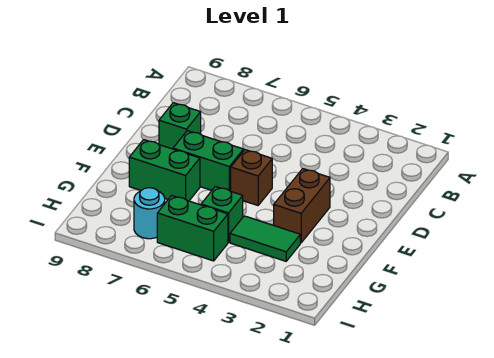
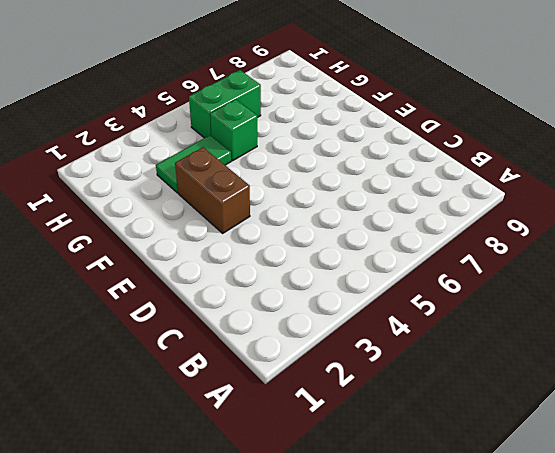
none -> green brick D8 level 1
none -> brown brick E5 level 1

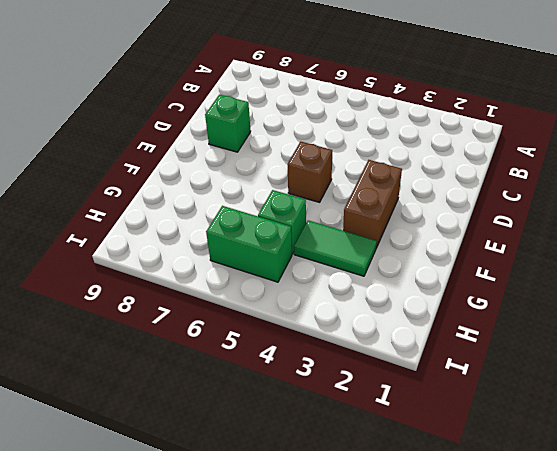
none -> green brick E6:E7 level 1
none -> green brick F7:F8 level 1

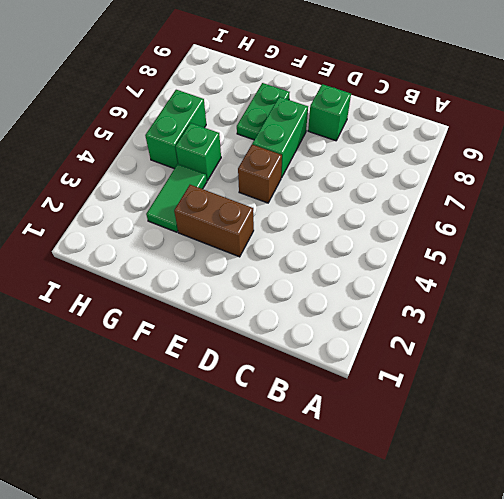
green plate F7:F8 level 1 -> green brick F7:F8 level 1
none -> cyan round brick H7 level 1

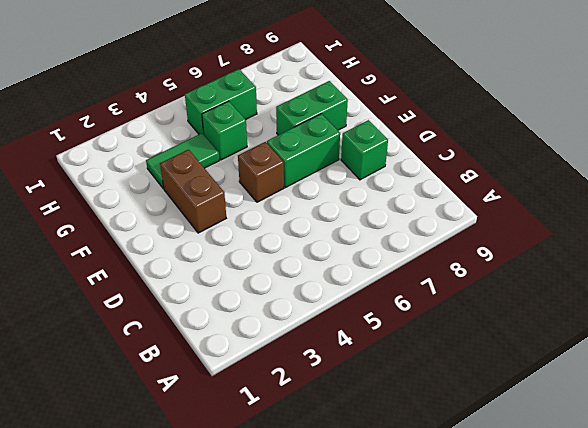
none -> cyan round brick H7 level 1

